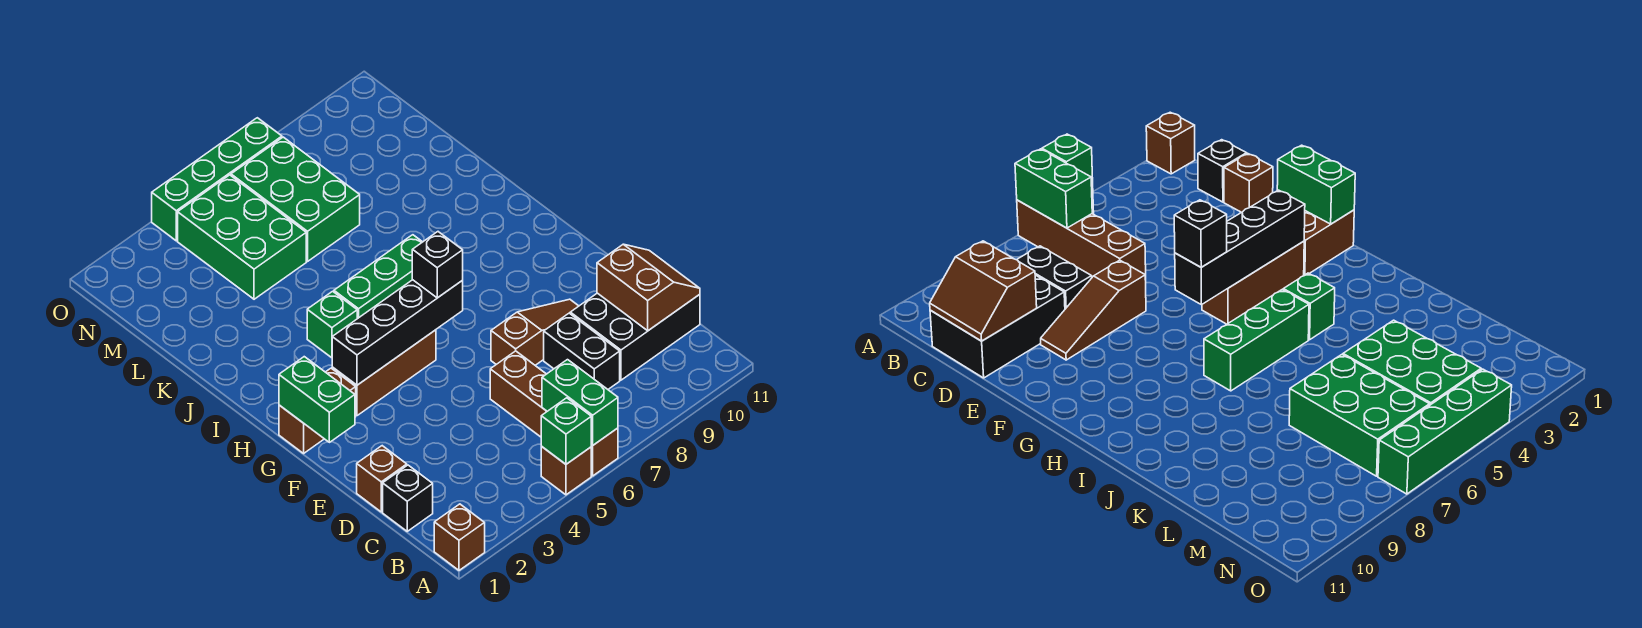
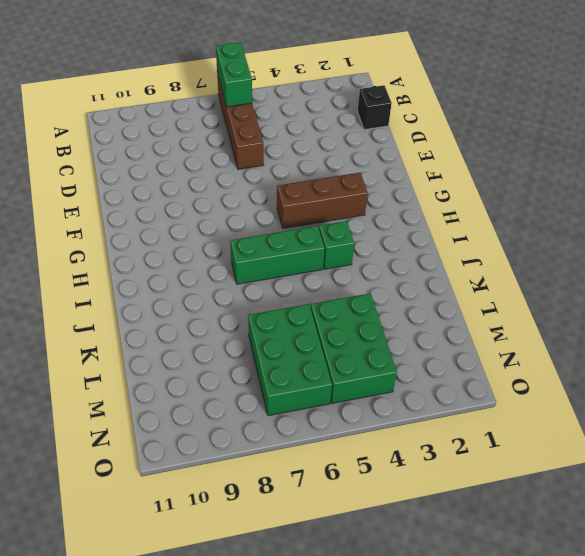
none -> brown brick A1 level 1
none -> brown brick A5 level 1
none -> black brick C8:D8 level 1

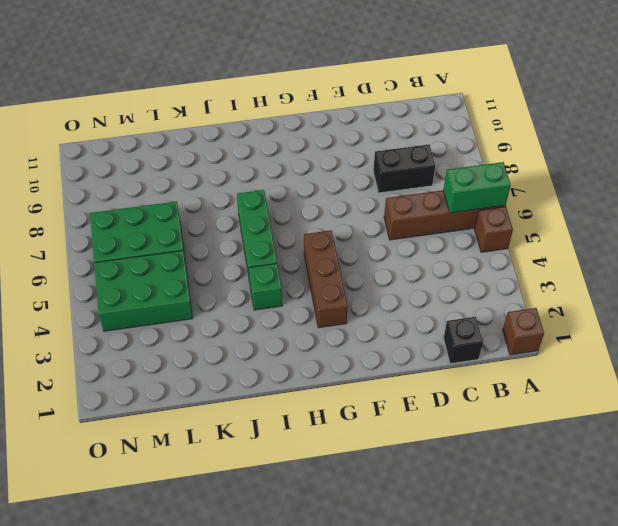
none -> black brick C9:D11 level 1
none -> brown brick D1 level 1
none -> brown slope E7:E9 level 1 top 7

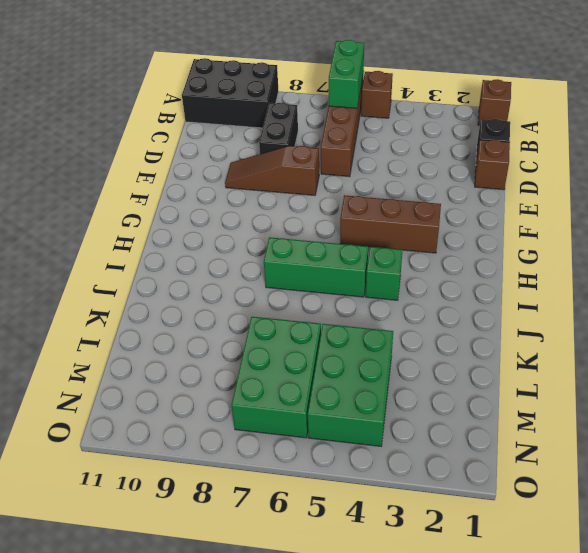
black brick A9:B11 level 1 -> black brick C9:D11 level 1
none -> brown brick G1:G2 level 1
none -> green brick O4:O7 level 1
none -> green brick A5 level 2

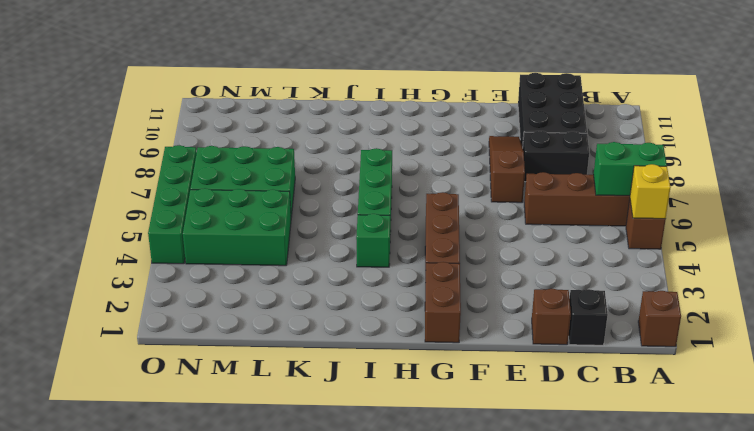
yellow brick A5 level 2 -> green brick A5 level 2
none -> brown slope C10:D11 level 2 top 10
none -> green brick F1:G1 level 2
none -> black brick G3:G6 level 2

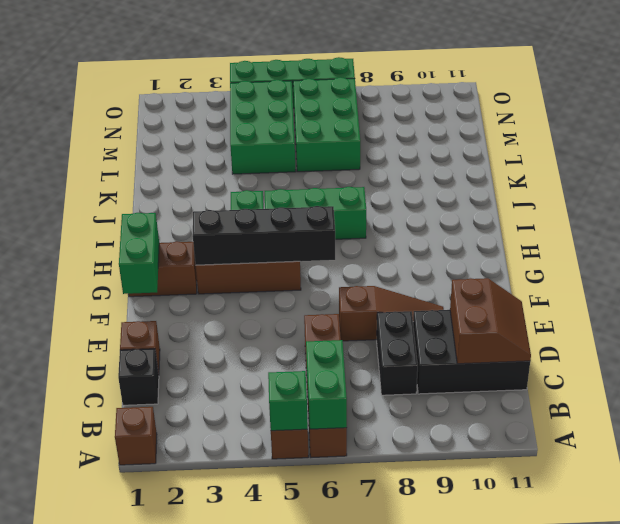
none -> black brick G6 level 3

